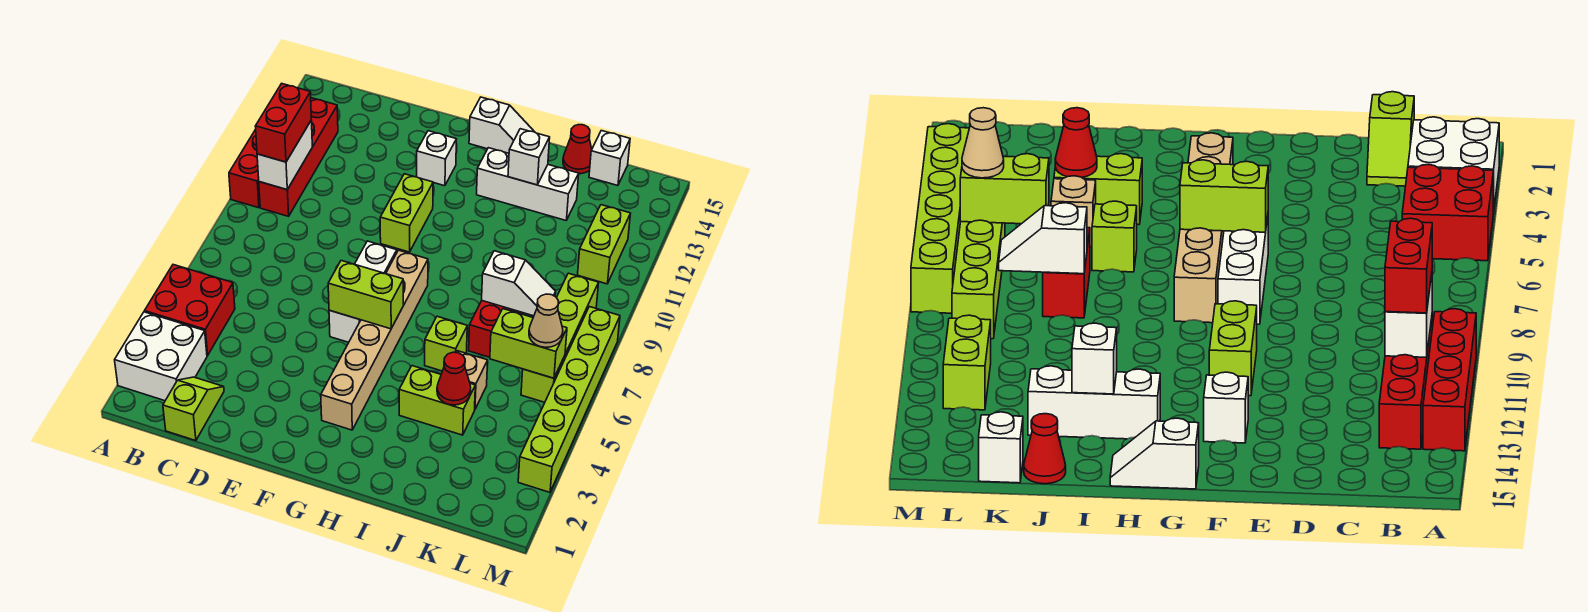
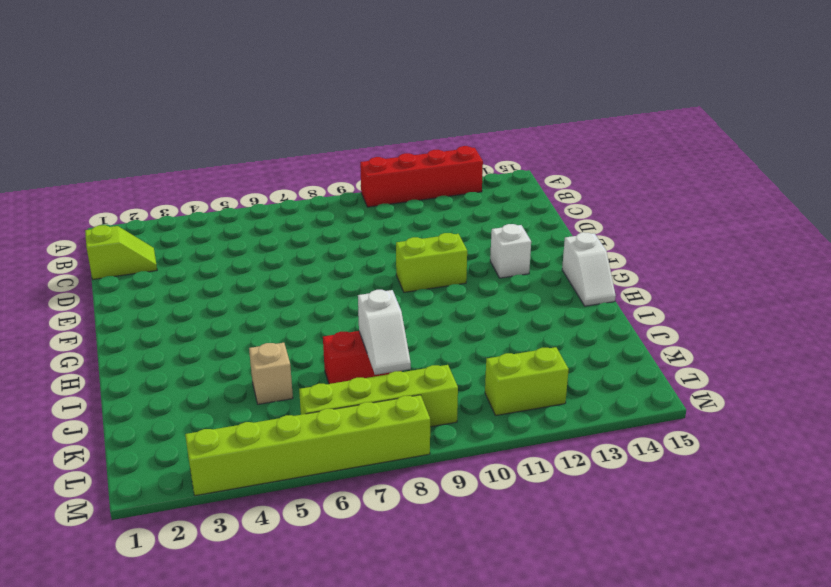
none -> white brick A2:B3 level 1
none -> red brick A4:B5 level 1
none -> red brick B10:B13 level 1

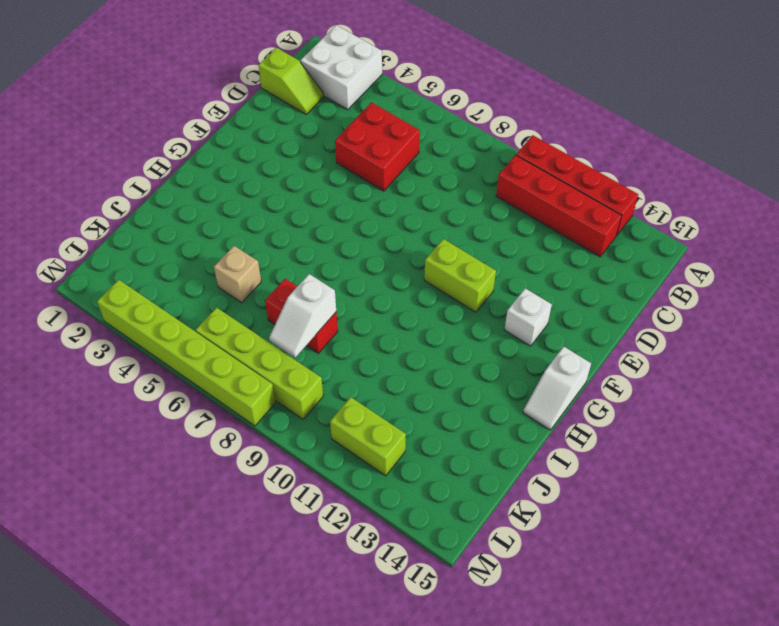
red brick C5:D6 level 1 -> red brick A4:B5 level 1
none -> white brick F6:F8 level 1
none -> tan brick G3:G8 level 1
none -> white brick H13:J13 level 1

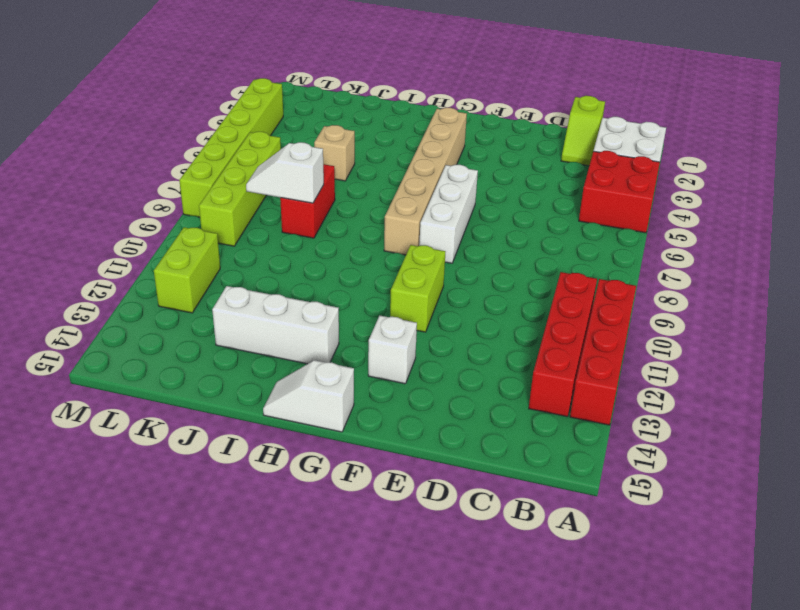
none -> lime brick I4:J4 level 1
none -> lime brick I6 level 1
none -> red cone J15 level 1

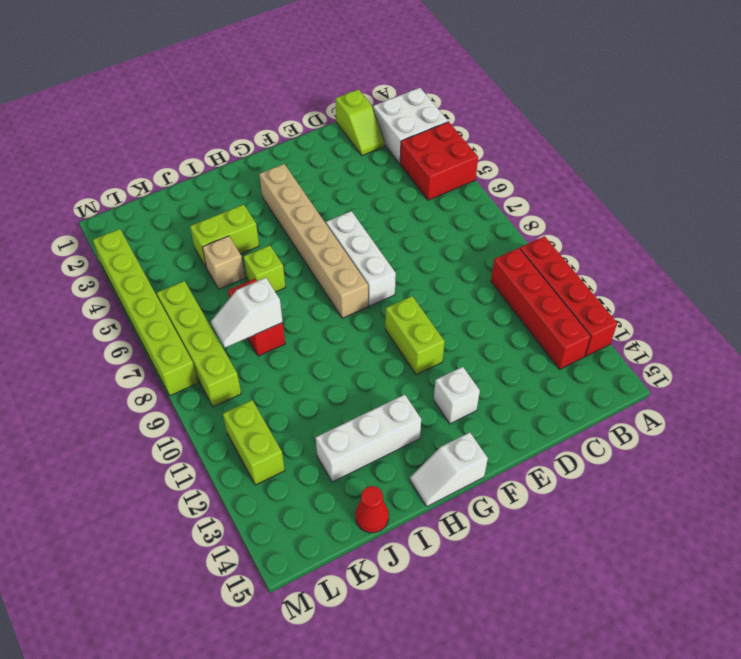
none -> white brick K15 level 1
none -> white brick B10:B11 level 2
none -> lime brick F6:G6 level 2

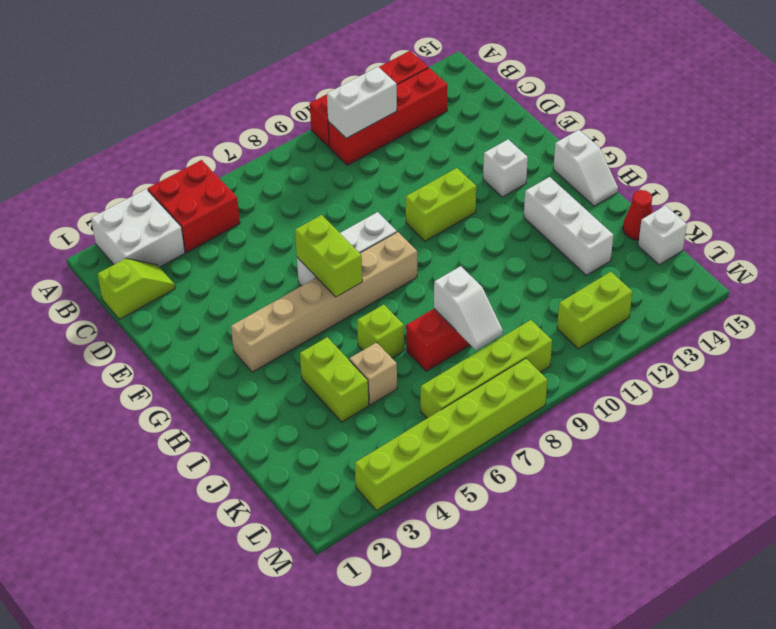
none -> white brick I13 level 2
none -> red cone J4 level 2
none -> lime brick K6:L6 level 2

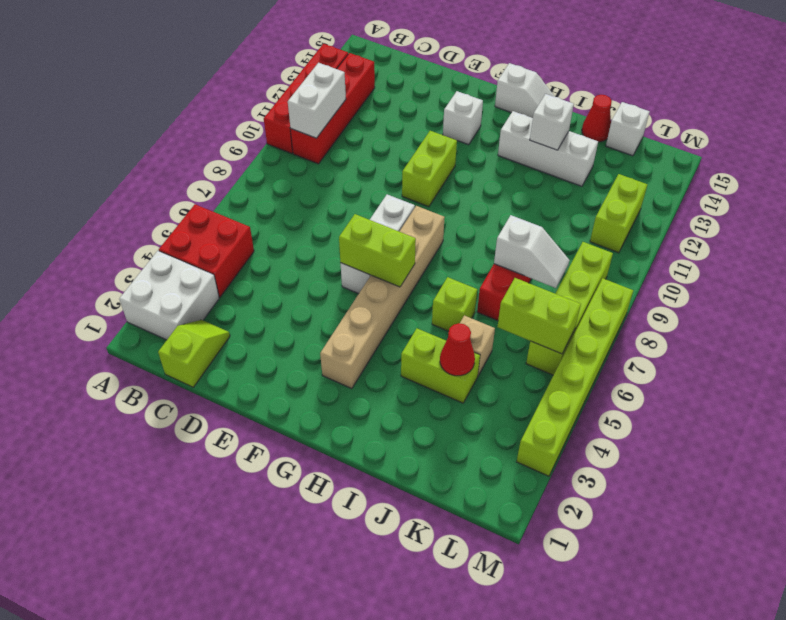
none -> red brick B10:B11 level 3
none -> tan cone L6 level 3

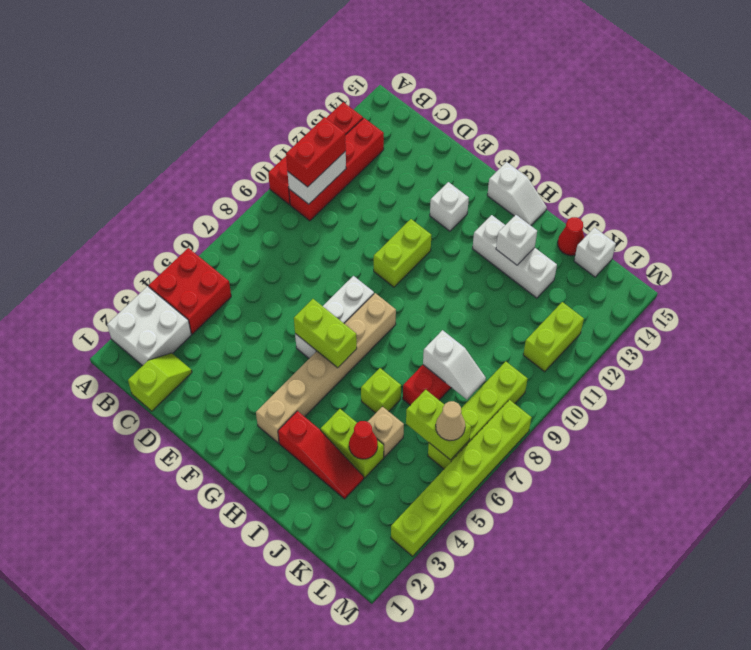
red slope H3:J3 level 1 top H -> none

